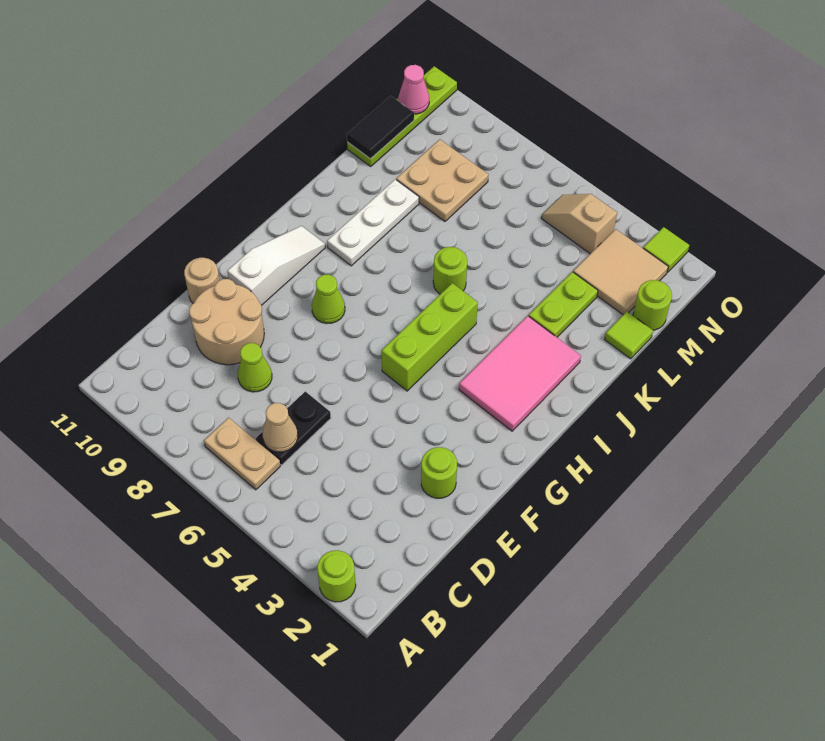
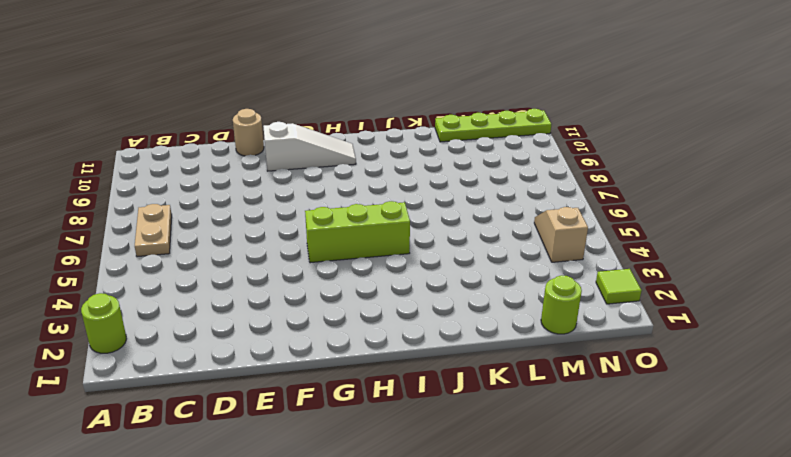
none -> black plate C6:D6 level 1
none -> lime cone D8 level 1
none -> tan round brick D9:E10 level 1

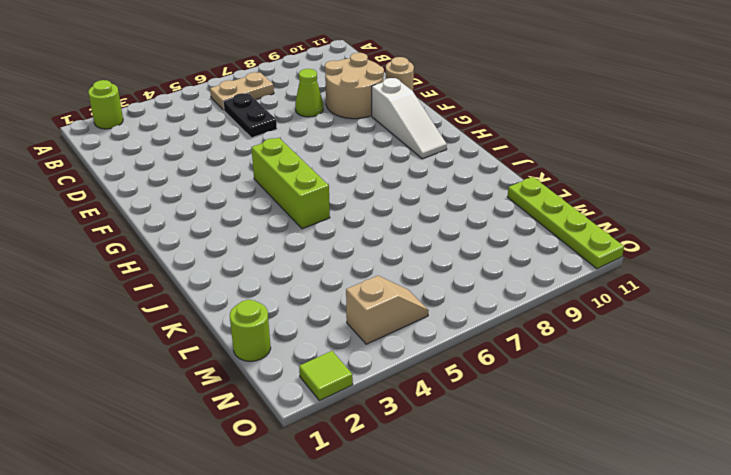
none -> lime round brick E2 level 1
none -> lime cone G8 level 1
none -> pink tile H2:J3 level 1

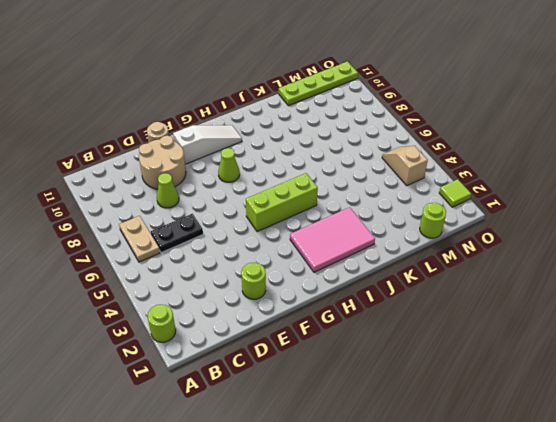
none -> white plate I9:K9 level 1
none -> lime round brick J6 level 1
none -> lime plate K3:L3 level 1

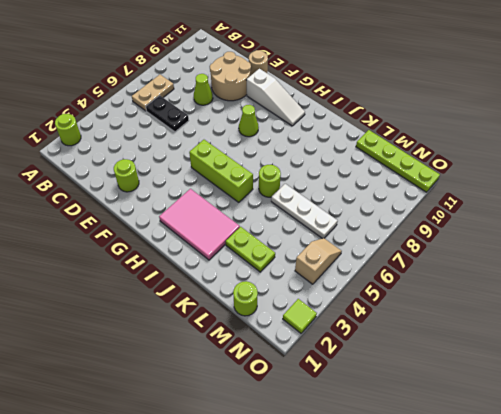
white plate K6:M6 level 1 -> white plate I9:K9 level 1
none -> lime tile L1 level 1
none -> tan plate L8:M9 level 1
none -> tan tile M2:N3 level 1

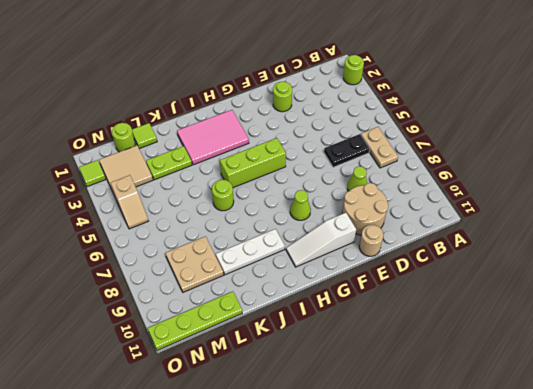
none -> tan cone C6 level 2
none -> black tile L11:M11 level 2
none -> pink cone N11 level 2

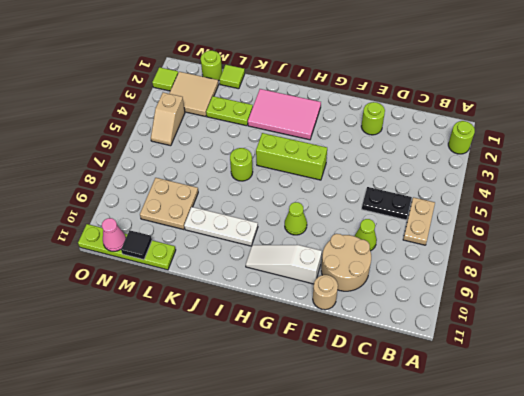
black tile M11 level 2 -> black tile L11:M11 level 2
none -> tan cone C6 level 2

